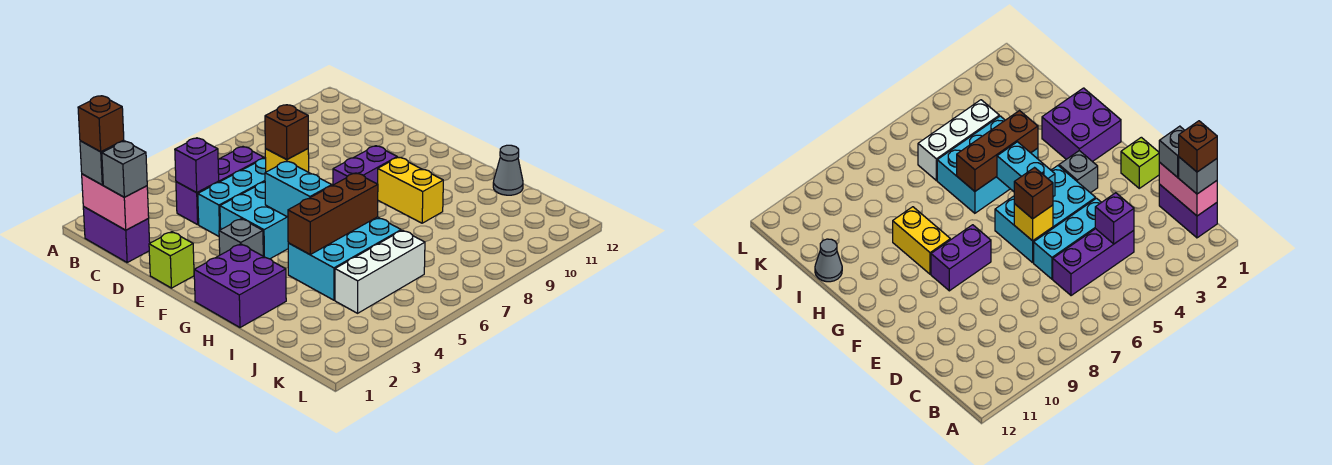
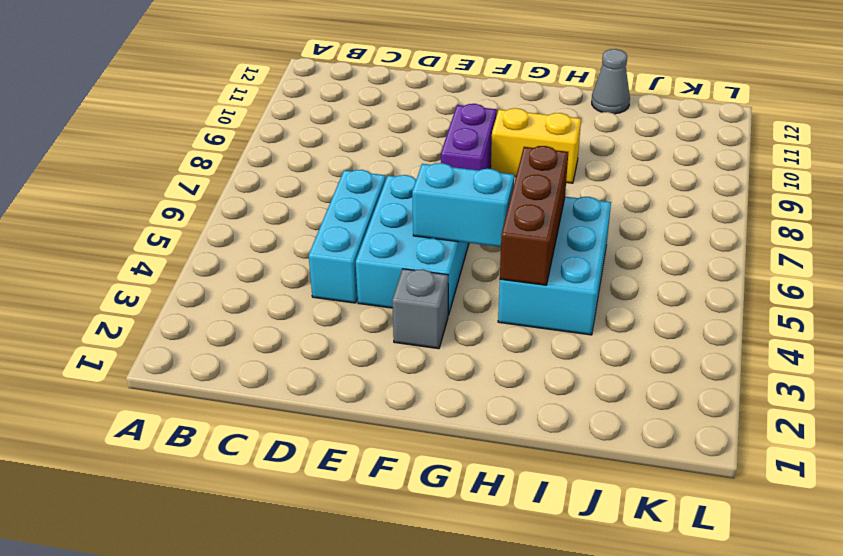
none -> purple brick B1:C1 level 1
none -> purple brick C4:C6 level 1
none -> lime brick E1 level 1

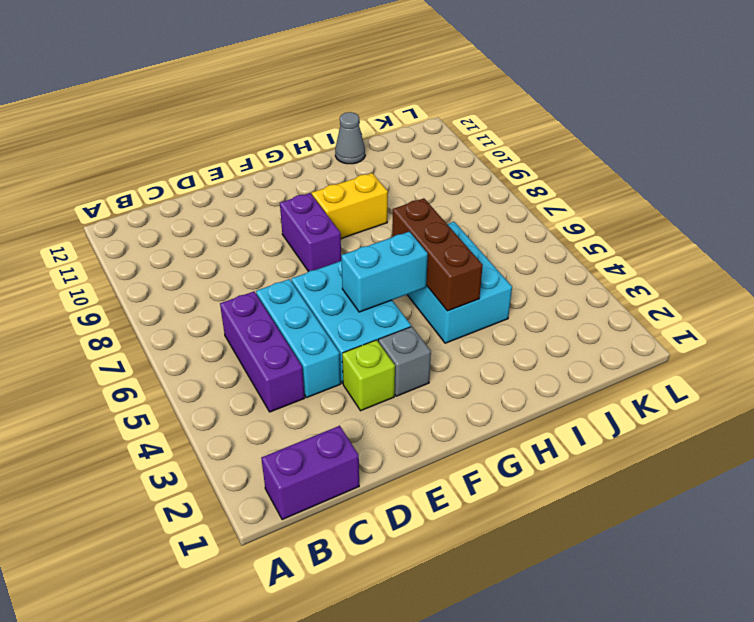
lime brick E3 level 1 -> lime brick E1 level 1
none -> purple brick G1:H2 level 1
none -> white brick J4:J6 level 1
none -> pink brick B1:C1 level 2

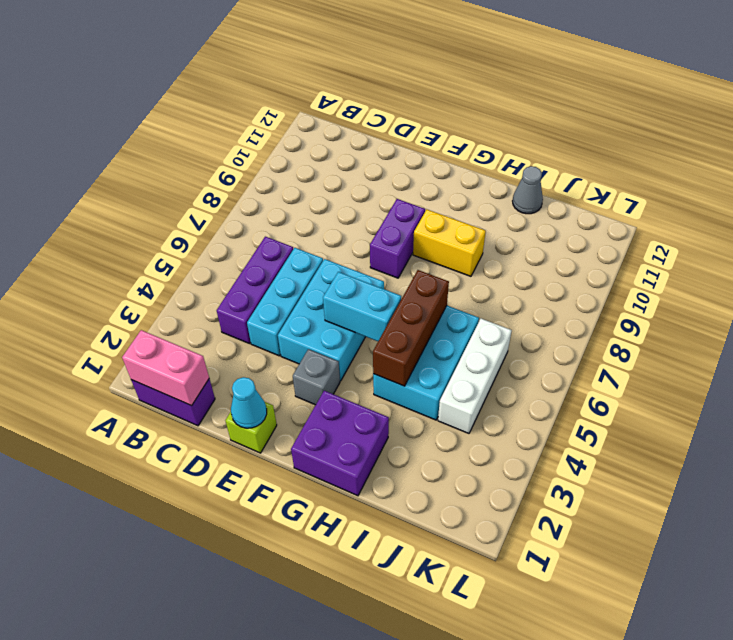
cyan cone E1 level 2 -> none
none -> purple brick C4 level 2
none -> yellow brick E6 level 2
none -> grey brick B1 level 3

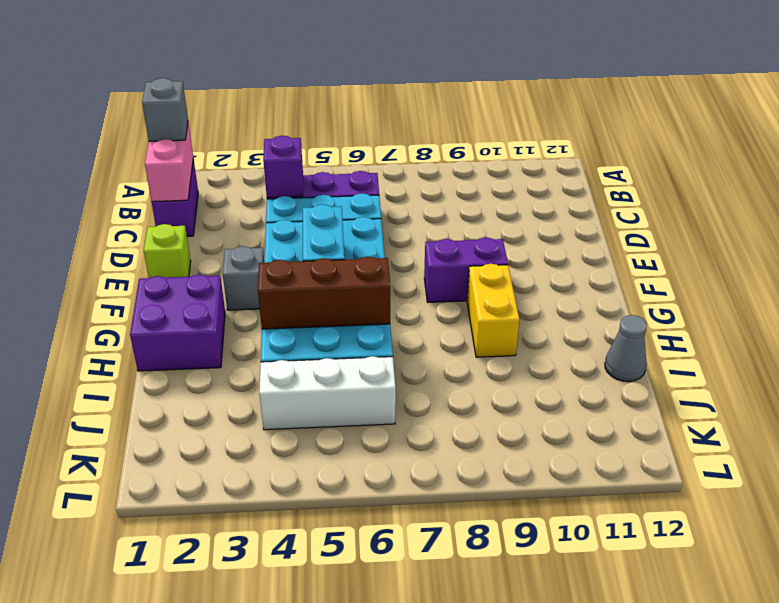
none -> yellow brick E6 level 2
none -> grey brick C1 level 3
none -> brown brick E6 level 3

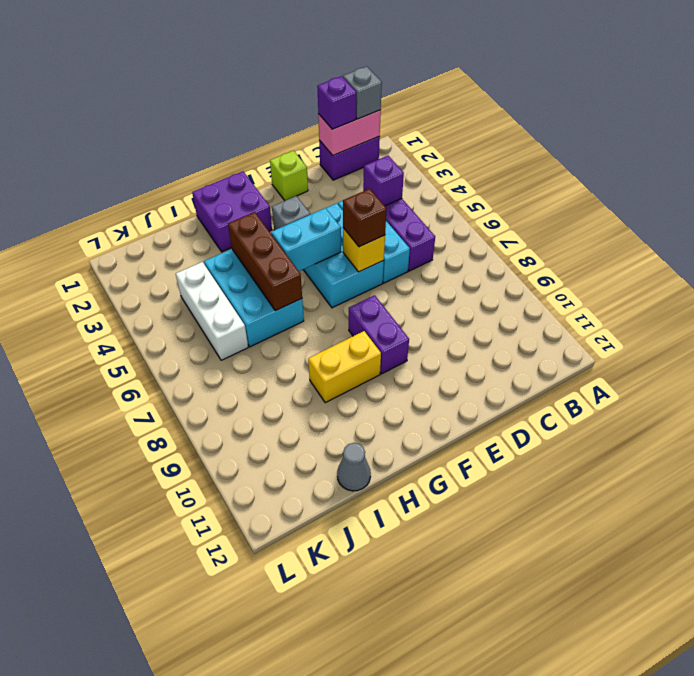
purple brick C1 level 3 -> grey brick C1 level 3
none -> brown brick B1 level 4

